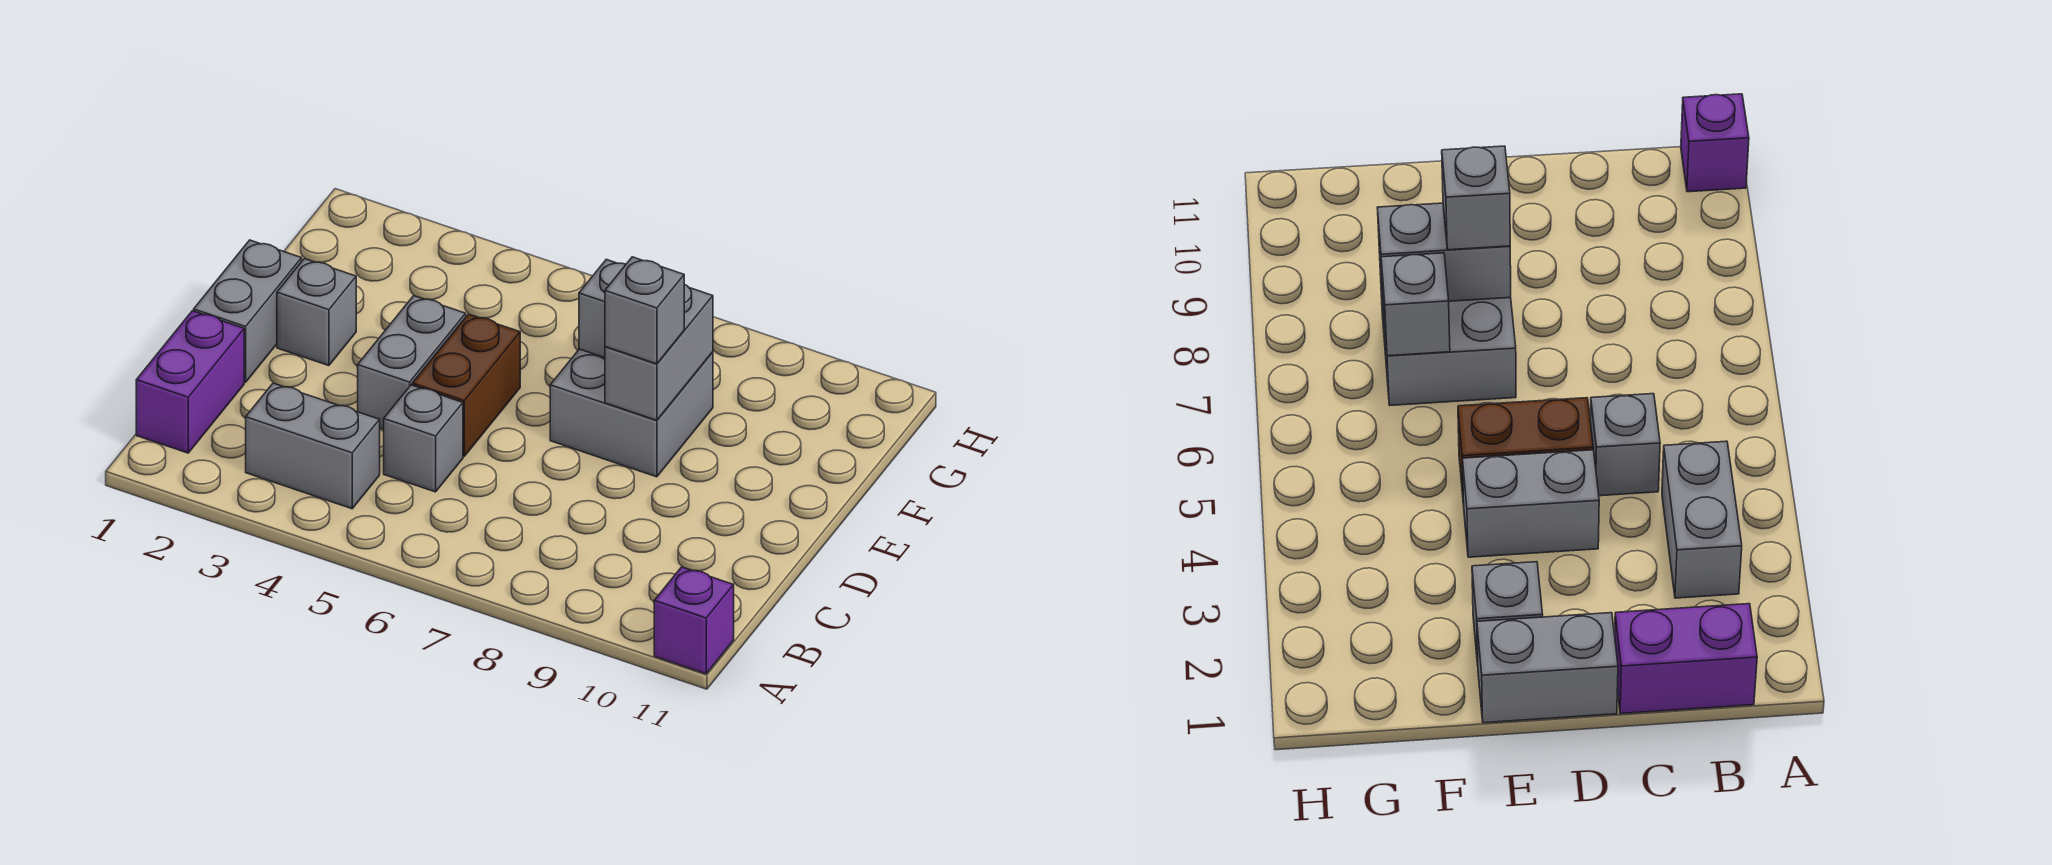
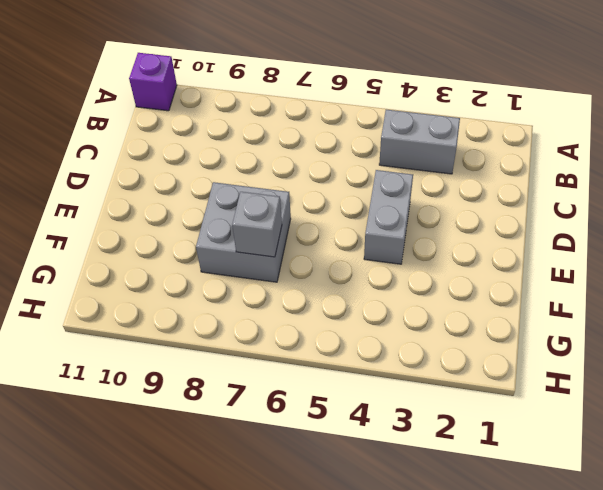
none -> purple brick B1:C1 level 1
none -> grey brick C5 level 1
none -> grey brick D1:E1 level 1

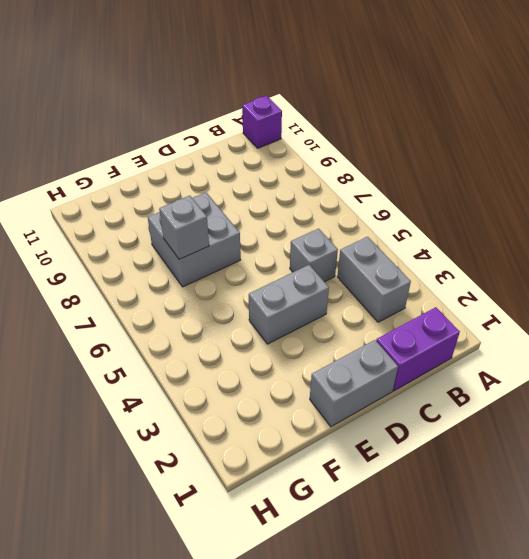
none -> brown brick D5:E5 level 1
none -> grey brick E2 level 1
none -> grey brick E8:F8 level 2

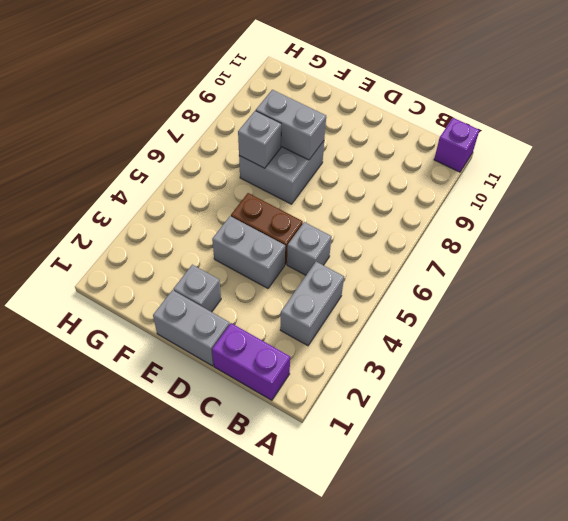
none -> grey brick E8 level 3

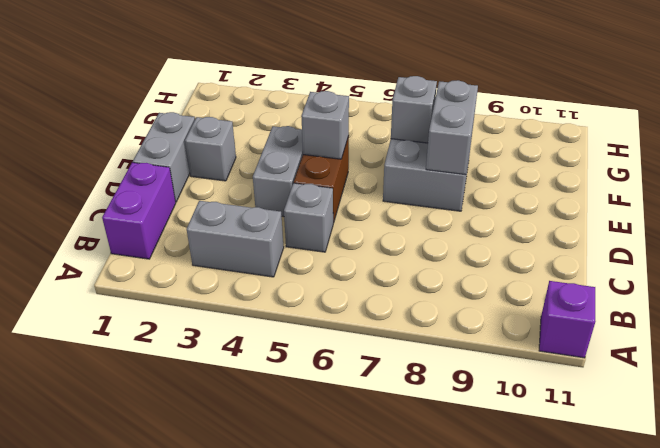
grey brick E5 level 2 -> grey brick E8 level 3

